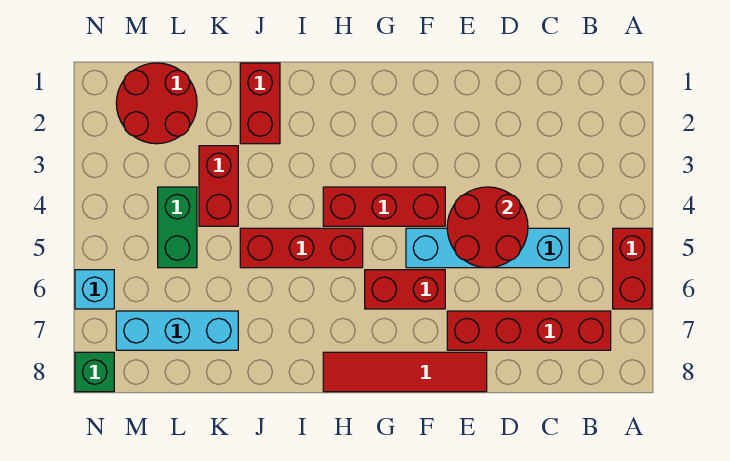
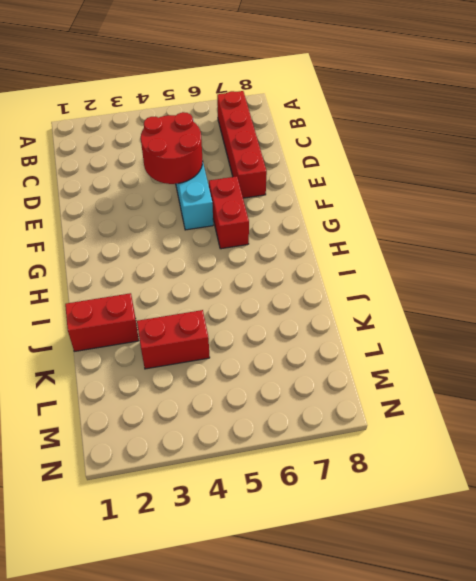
none -> red brick A5:A6 level 1
none -> red tile E8:H8 level 1
none -> red brick F4:H4 level 1

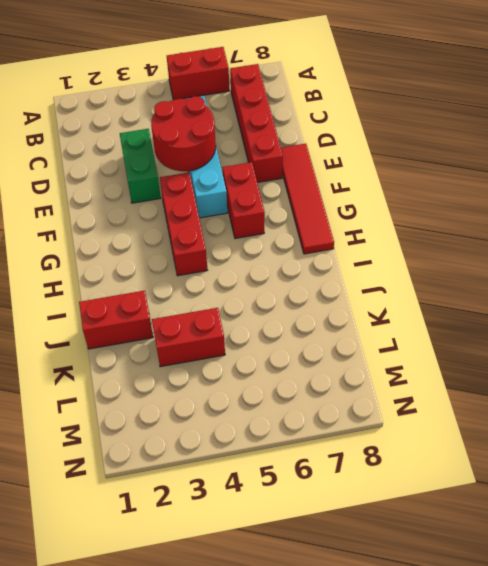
green brick D3:E3 level 1 -> green brick L4:L5 level 1
none -> red brick H5:J5 level 1
none -> cyan brick K7:M7 level 1
none -> red round brick L1:M2 level 1

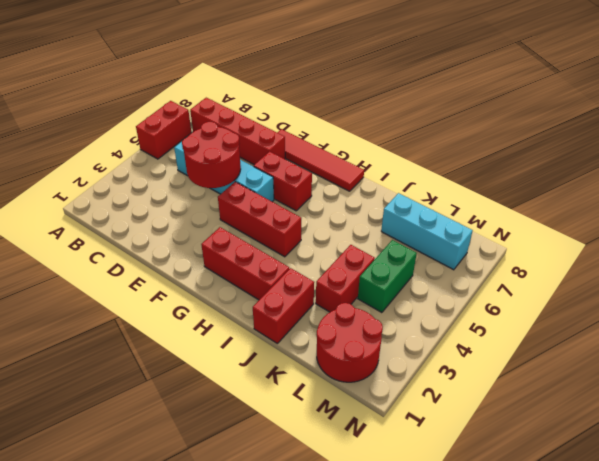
red brick G2:I2 level 1 -> red brick H5:J5 level 1
none -> cyan brick N6 level 1
none -> green brick N8 level 1

